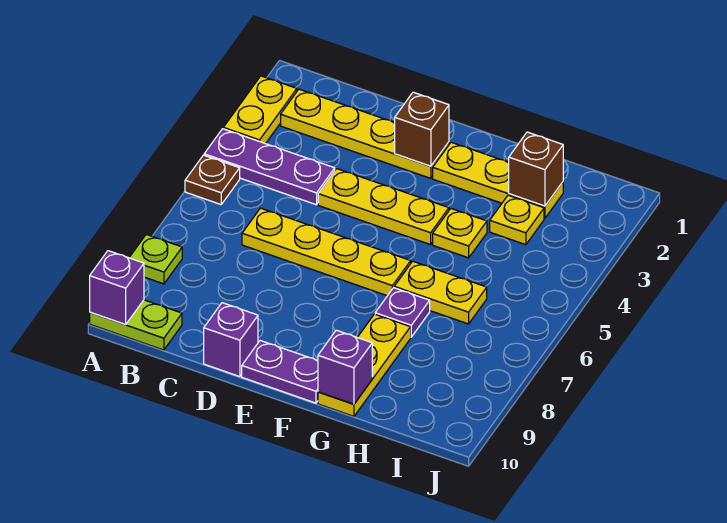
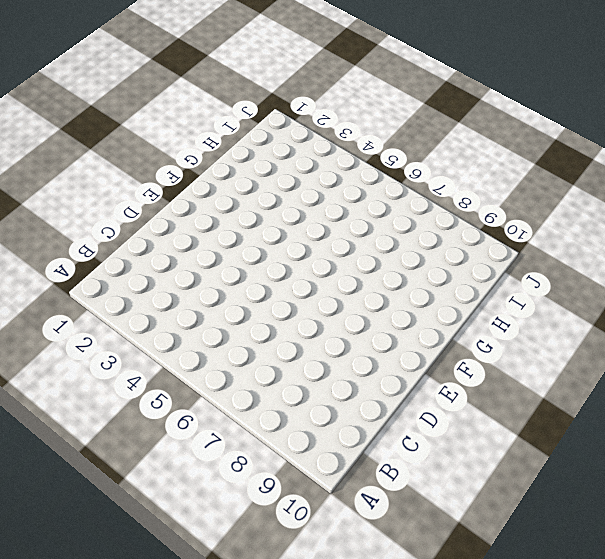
none -> yellow plate A2:A3 level 1
none -> purple plate A4:C4 level 1
none -> brown plate A5 level 1

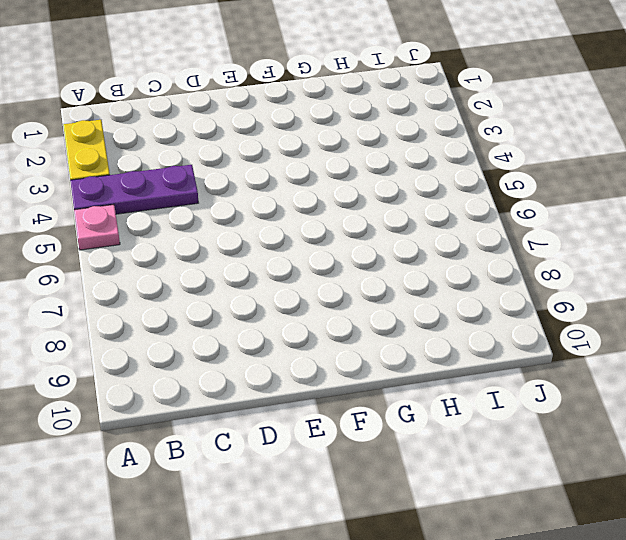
pink plate A5 level 1 -> brown plate A5 level 1
none -> lime plate A8 level 1
none -> lime plate A10:B10 level 1
none -> yellow plate B2:E2 level 1

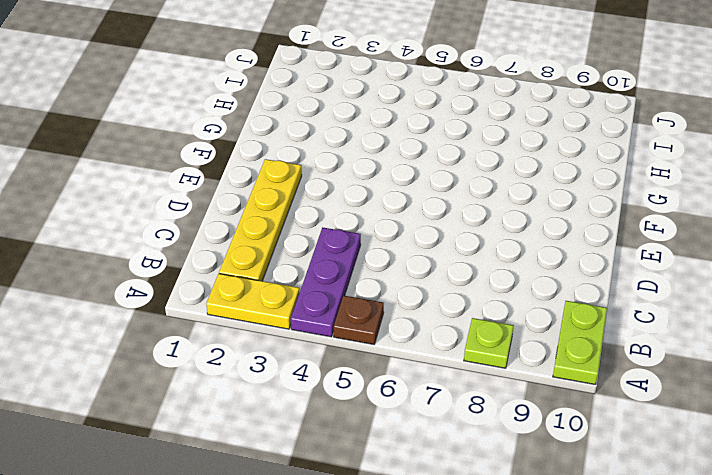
none -> yellow plate C6:F6 level 1
none -> yellow plate D4:F4 level 1
none -> purple brick D10 level 1

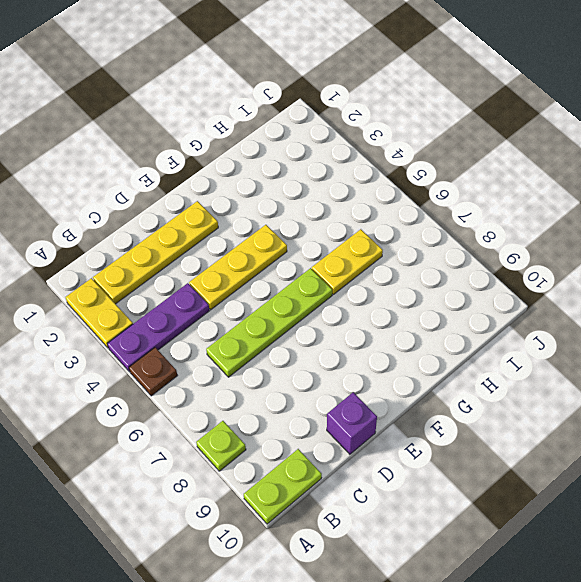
lime plate C6:F6 level 1 -> yellow plate C6:F6 level 1
none -> purple plate E10:F10 level 1
none -> yellow plate F2:H2 level 1
none -> yellow plate G4 level 1

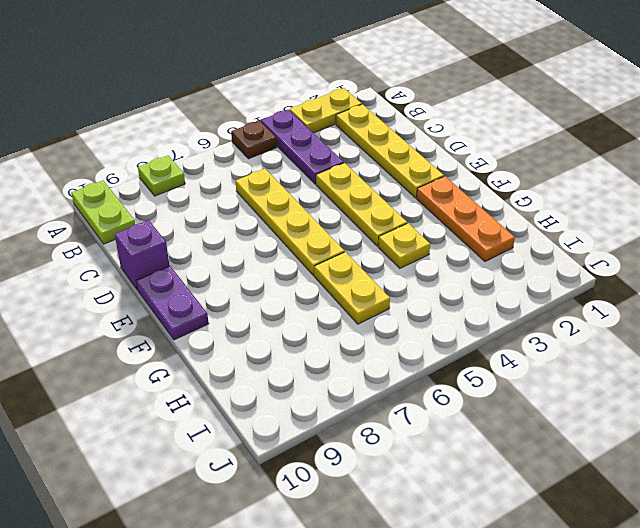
orange plate F2:H2 level 1 -> yellow plate F2:H2 level 1
none -> purple plate G7 level 1
none -> yellow plate G8:G10 level 1
none -> yellow plate H3 level 1

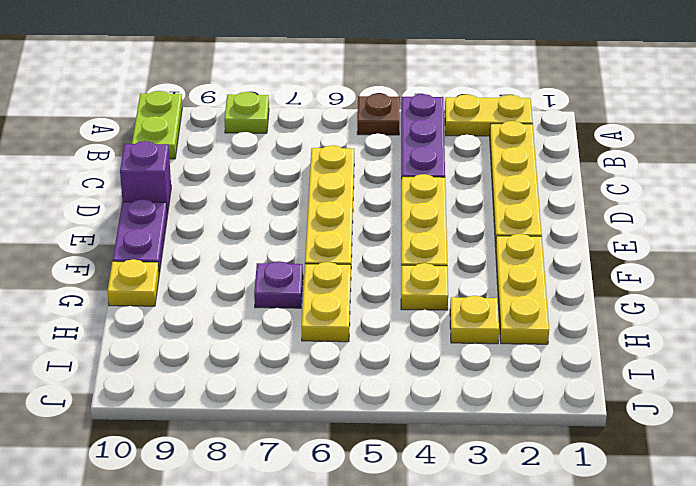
yellow plate G10 level 1 -> yellow plate G8:G10 level 1
none -> purple brick A10 level 2
none -> brown brick E2 level 2
none -> purple brick G10 level 2

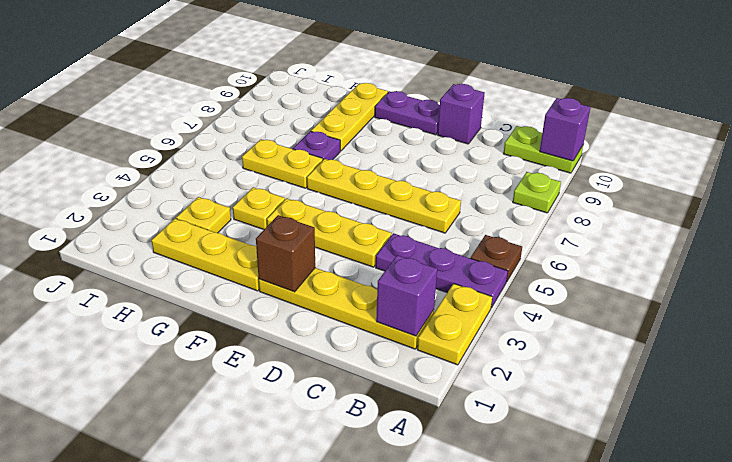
purple brick B2 level 2 -> purple brick G10 level 2
none -> brown brick H2 level 2

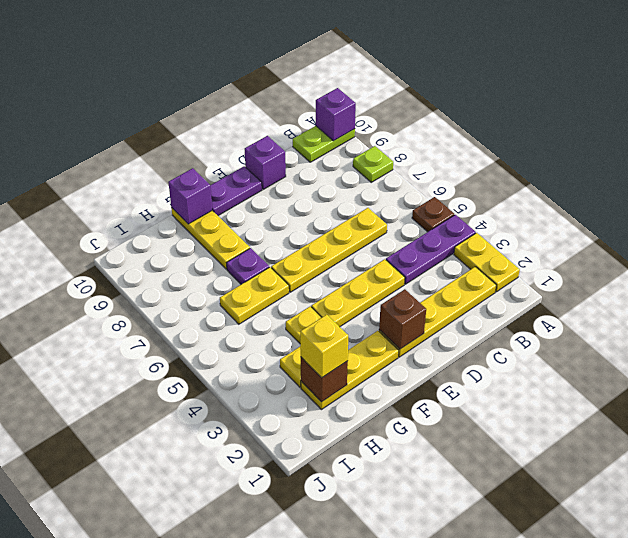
yellow brick H2 level 3 -> none

